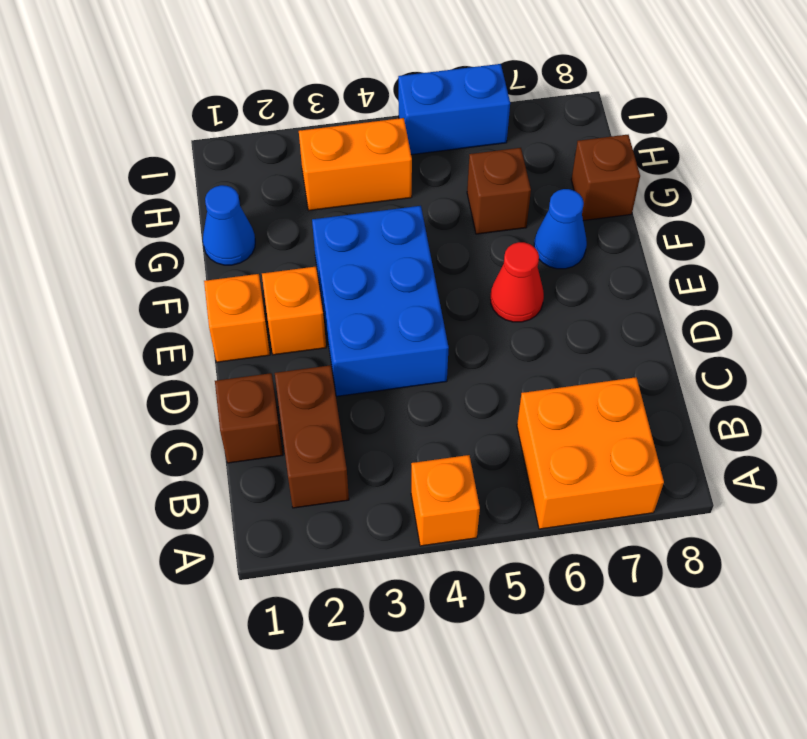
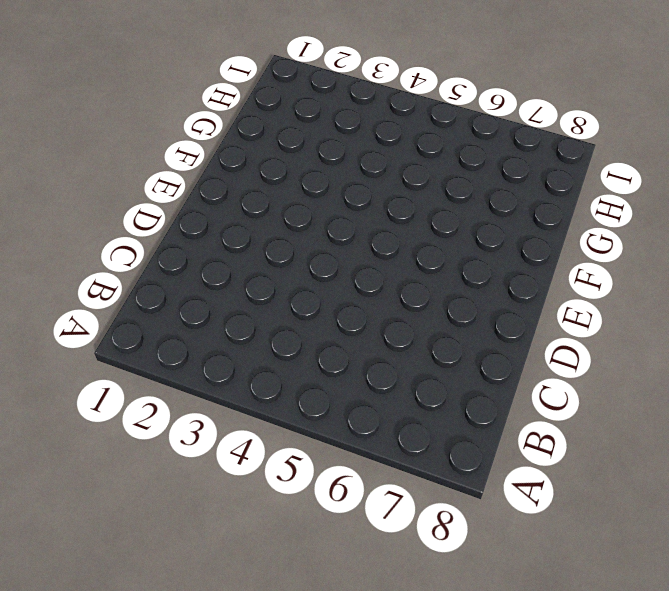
none -> orange brick A4 level 1
none -> orange brick A6:B7 level 1
none -> brown brick B2:C2 level 1

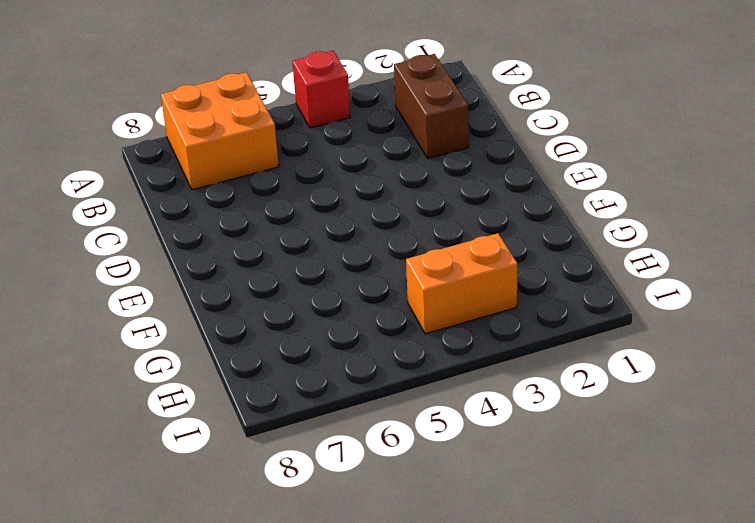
red brick A4 level 1 -> orange brick A4 level 1
none -> brown brick C1 level 1
none -> blue brick D3:F4 level 1
none -> orange brick E1 level 1

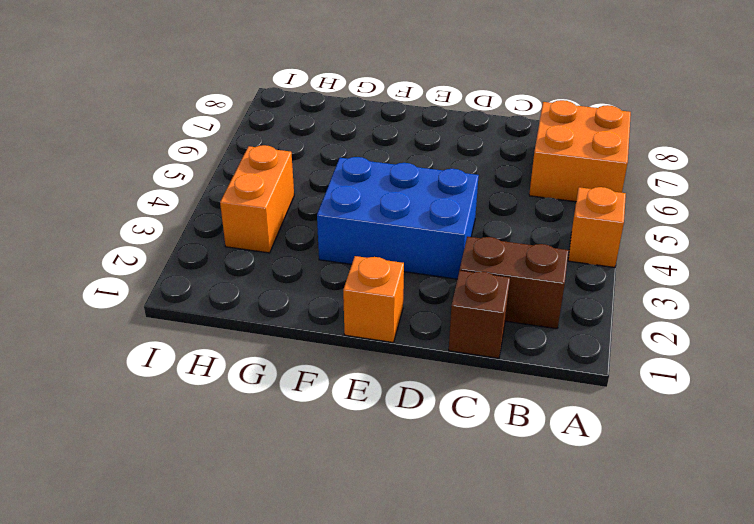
none -> orange brick E2 level 1
none -> red cone E6 level 1
none -> blue cone F7 level 1

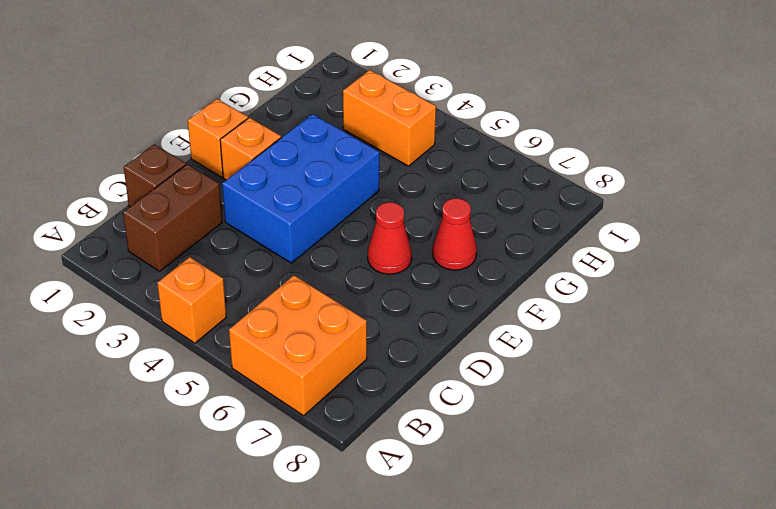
red cone F7 level 1 -> blue cone F7 level 1
none -> blue cone G1 level 1
none -> brown brick G6 level 1
none -> brown brick G8 level 1

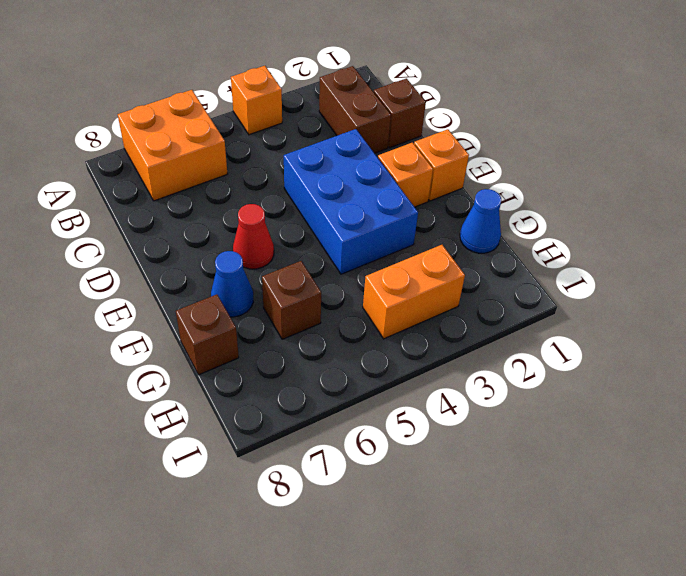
none -> blue brick I5:I6 level 1

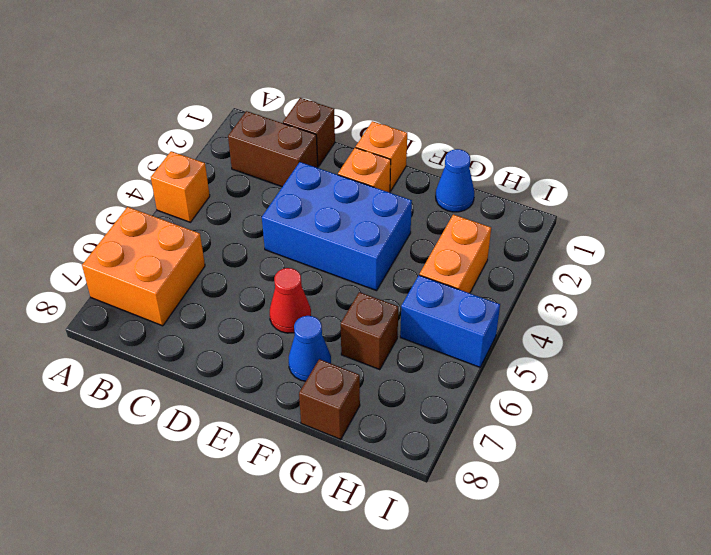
blue brick H5:I5 level 1 -> blue brick I5:I6 level 1

